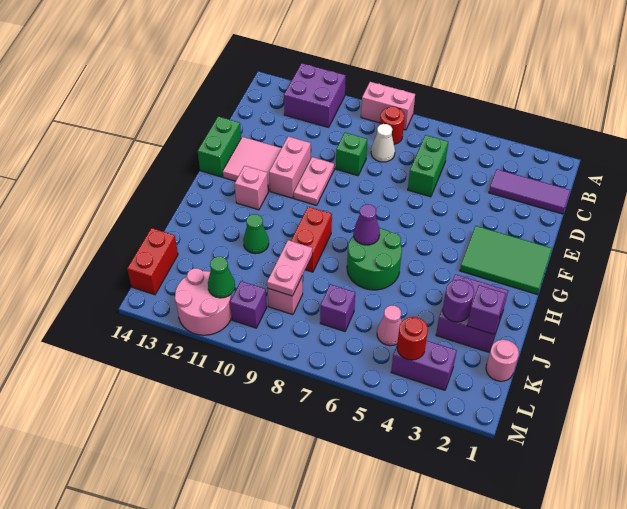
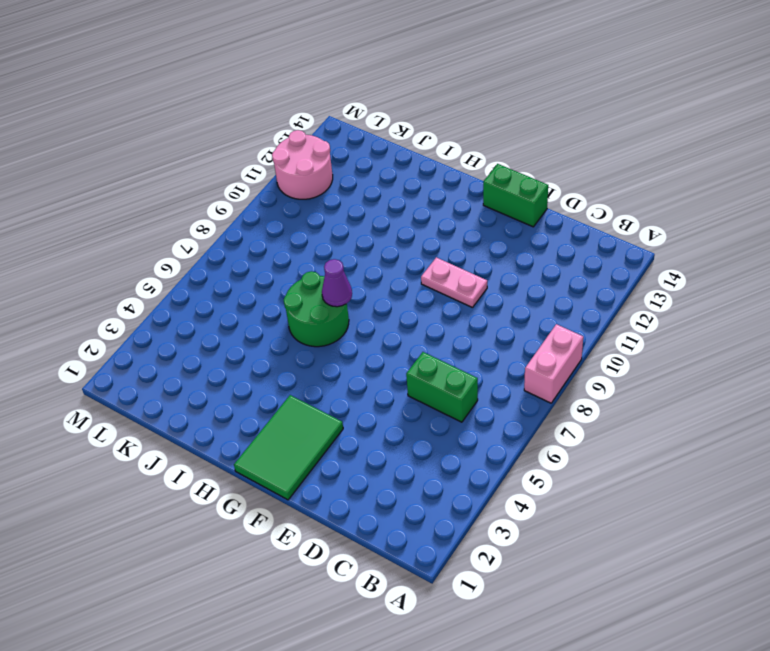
none -> purple brick A11:B12 level 1
none -> red round brick B8 level 1
none -> purple tile C1:C3 level 1
none -> white cone C8 level 1

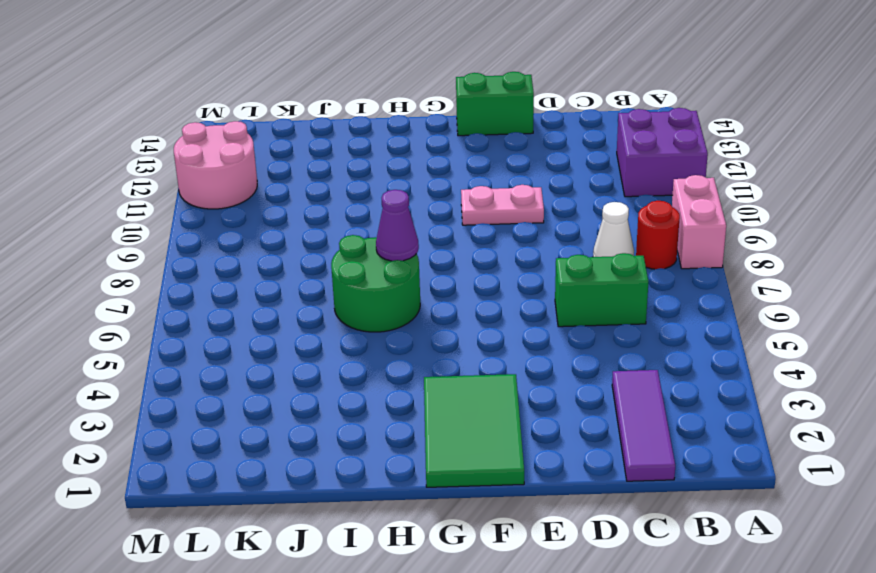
none -> green brick D9 level 1
none -> pink brick E11:F11 level 1
none -> pink tile E12:F13 level 1
none -> pink brick G12 level 1

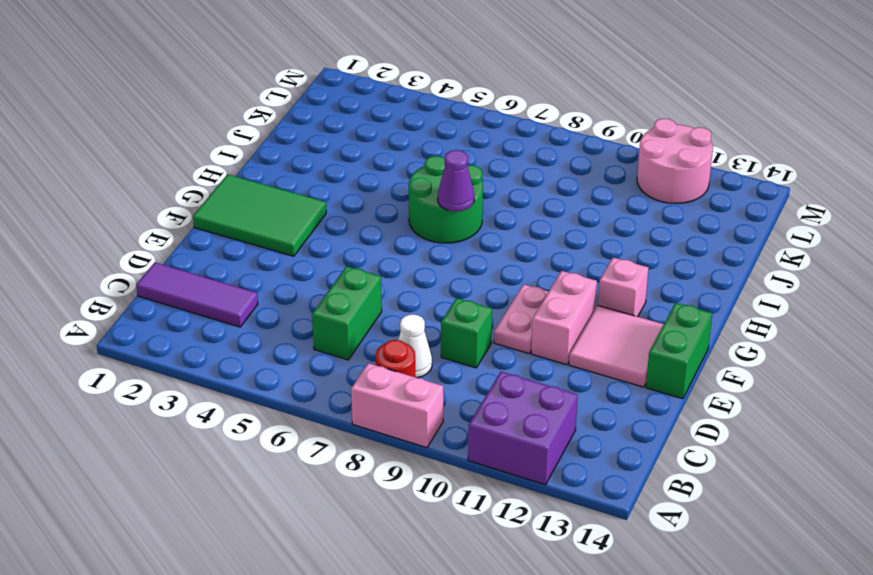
none -> red brick H9:I9 level 1
none -> purple brick I2:J3 level 1
none -> green cone I11 level 1
none -> pink round brick K1 level 1

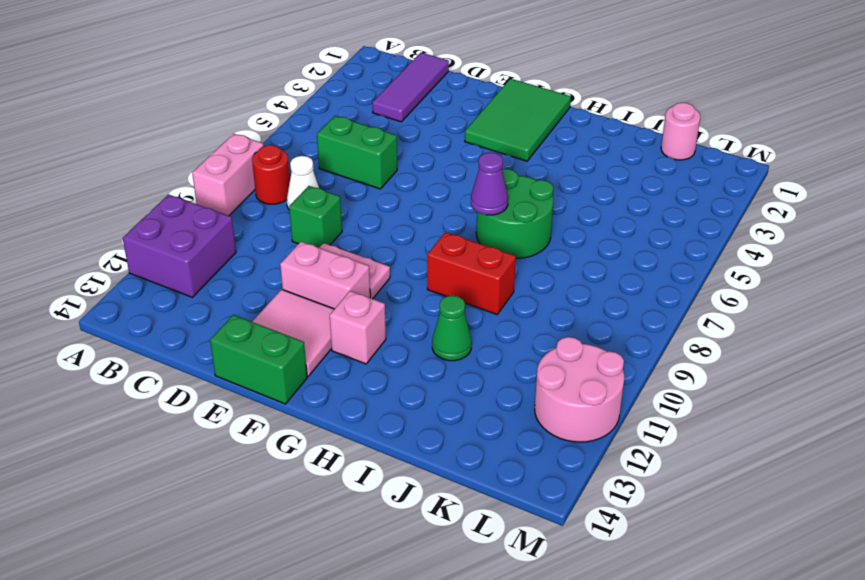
none -> purple brick I2:J3 level 1
none -> pink cone K5 level 1
none -> purple brick K7 level 1
none -> pink brick K9 level 1

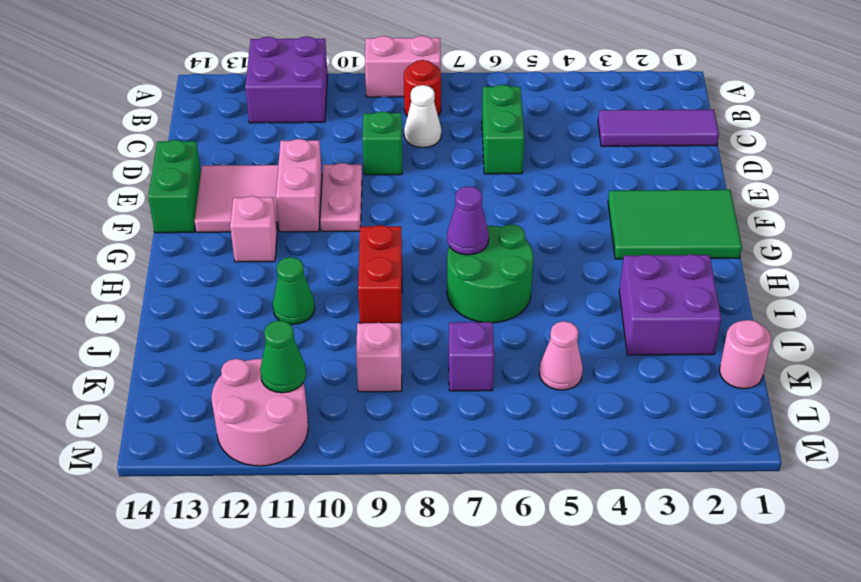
none -> red brick K14:L14 level 1
none -> purple brick L3:L4 level 1
none -> purple brick L10 level 1
none -> purple brick J2 level 2

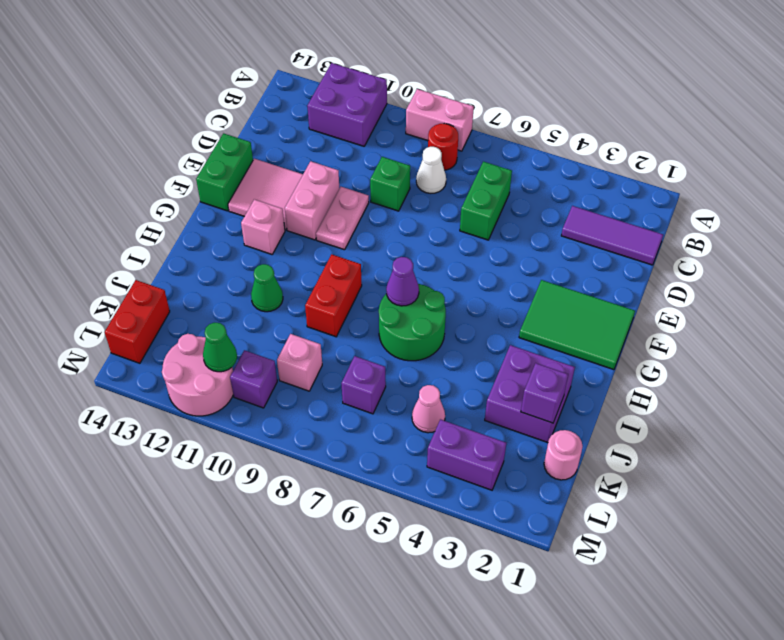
none -> purple round brick J3 level 2
none -> pink plate J9:K9 level 2
none -> red round brick L4 level 2

